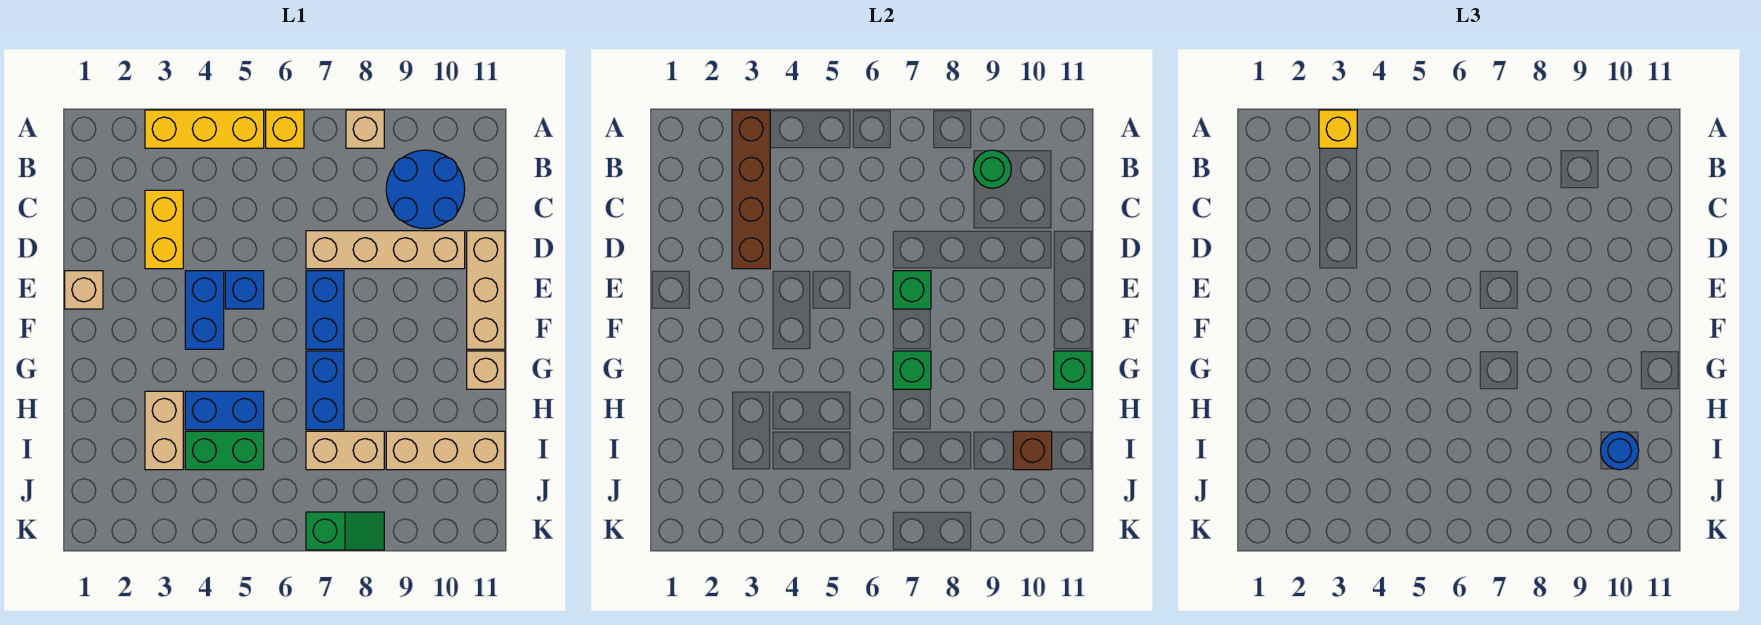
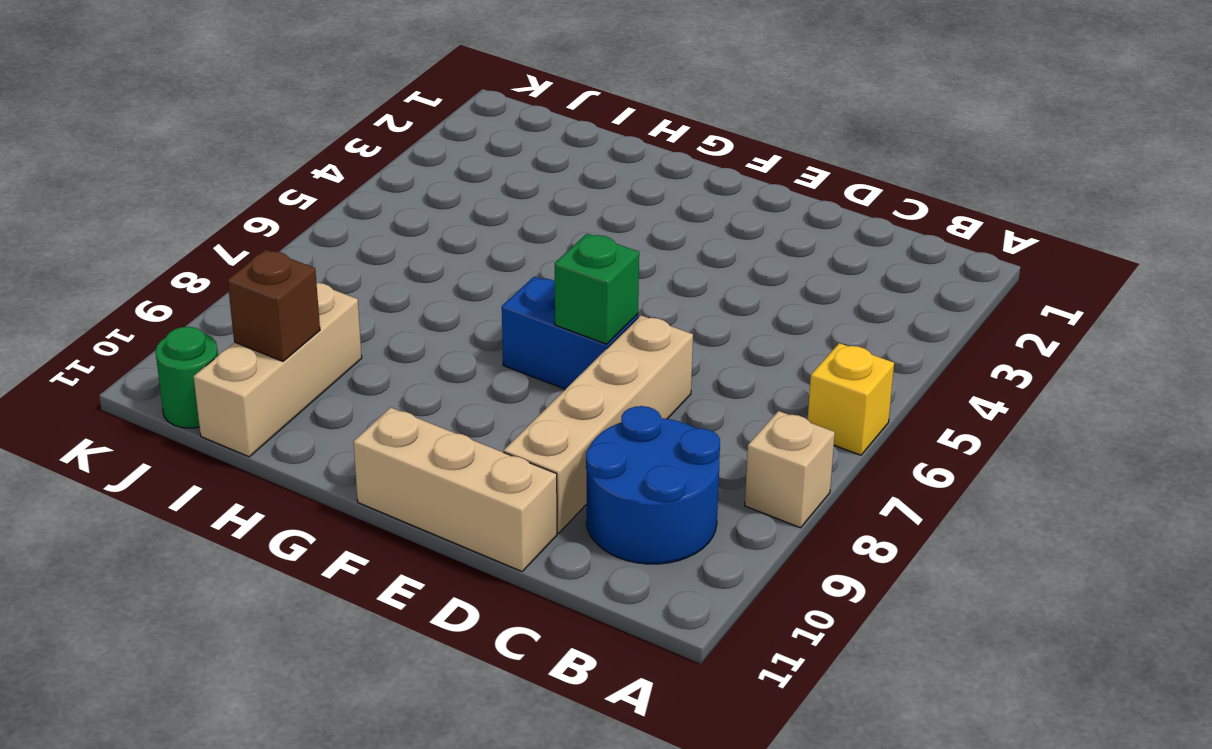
green round brick J11 level 1 -> green round brick B9 level 2
none -> yellow brick A3:A5 level 1
none -> yellow brick C3:D3 level 1
none -> tan brick E1 level 1

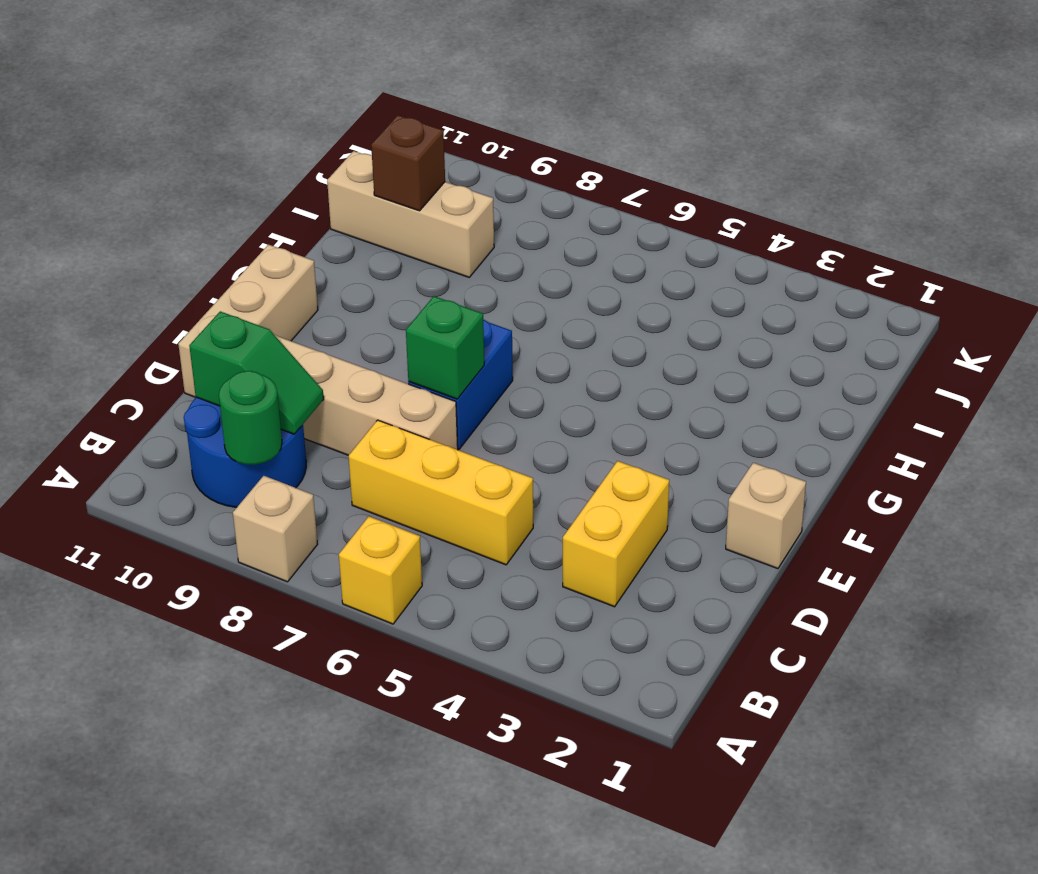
yellow brick C5:C7 level 1 -> yellow brick A3:A5 level 1
green slope C9:C10 level 2 top 10 -> green slope K7:K8 level 1 top 7
none -> blue brick E4:F4 level 1
none -> blue brick E5 level 1
none -> blue brick G7:H7 level 1

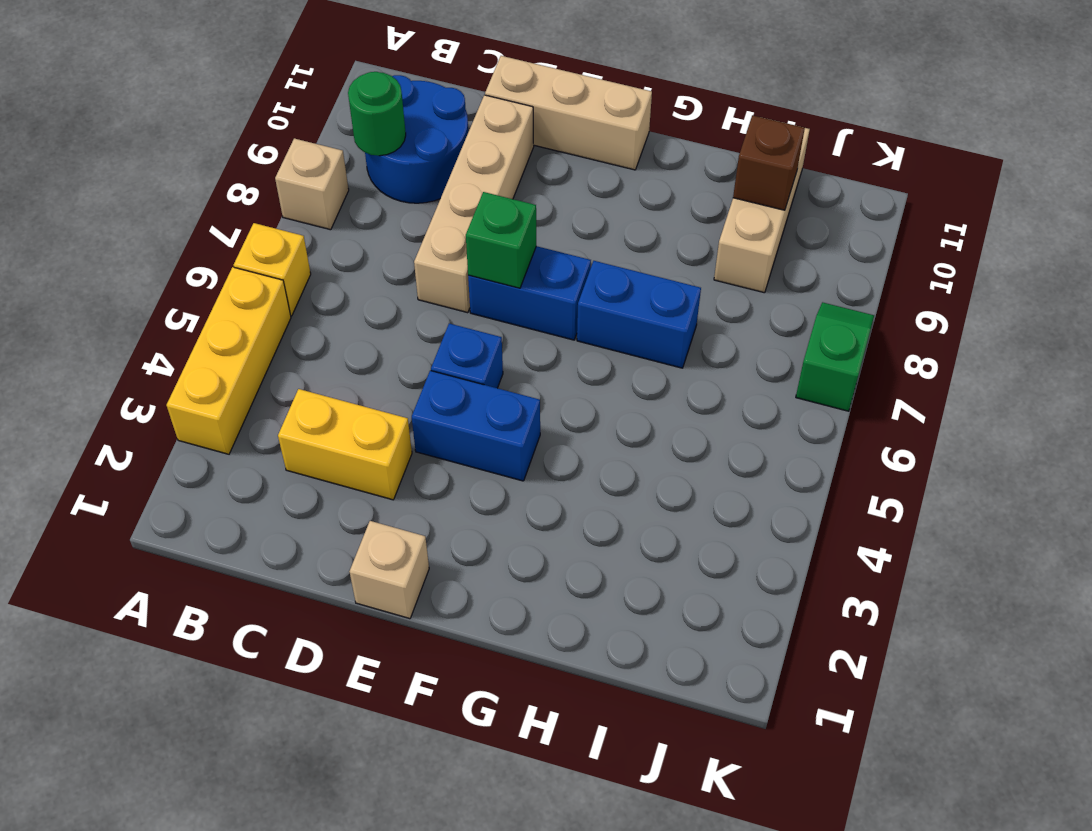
none -> tan brick G11 level 1
none -> tan brick H3:I3 level 1
none -> blue brick H4:H5 level 1

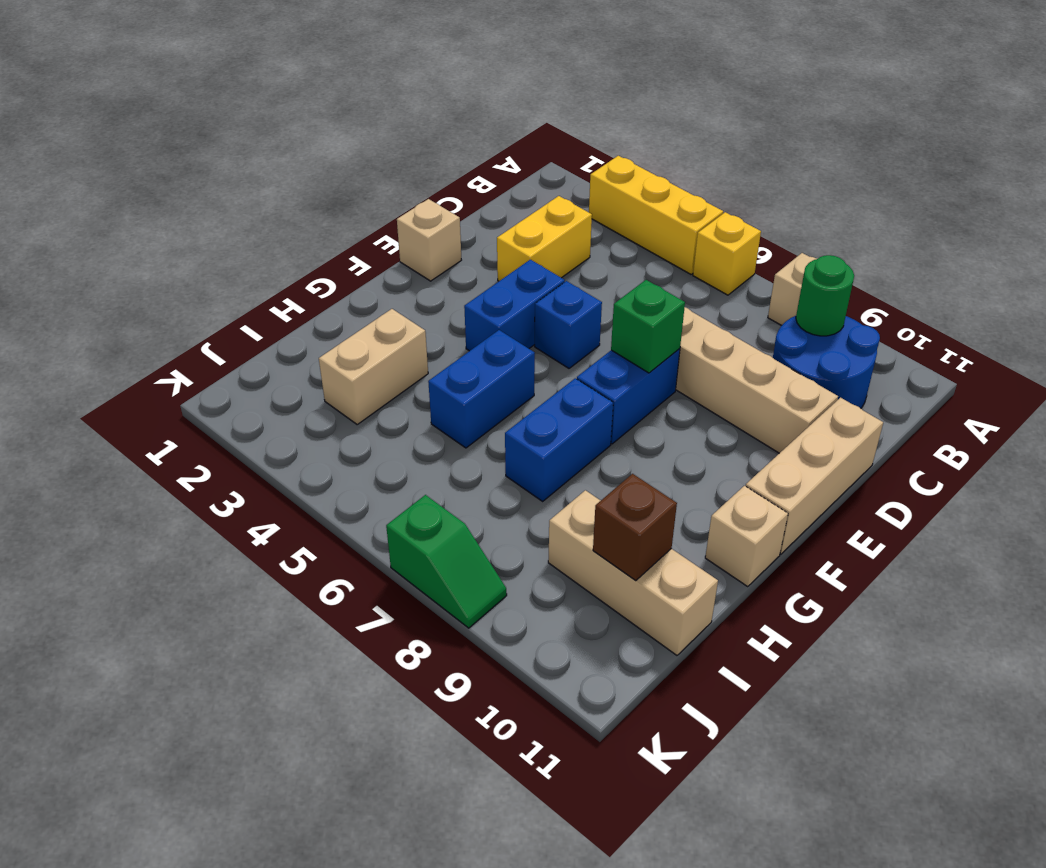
blue brick G5:H5 level 1 -> blue brick H4:H5 level 1
none -> green brick I4:I5 level 1
none -> tan brick I7:I8 level 1
none -> brown brick A3:D3 level 2

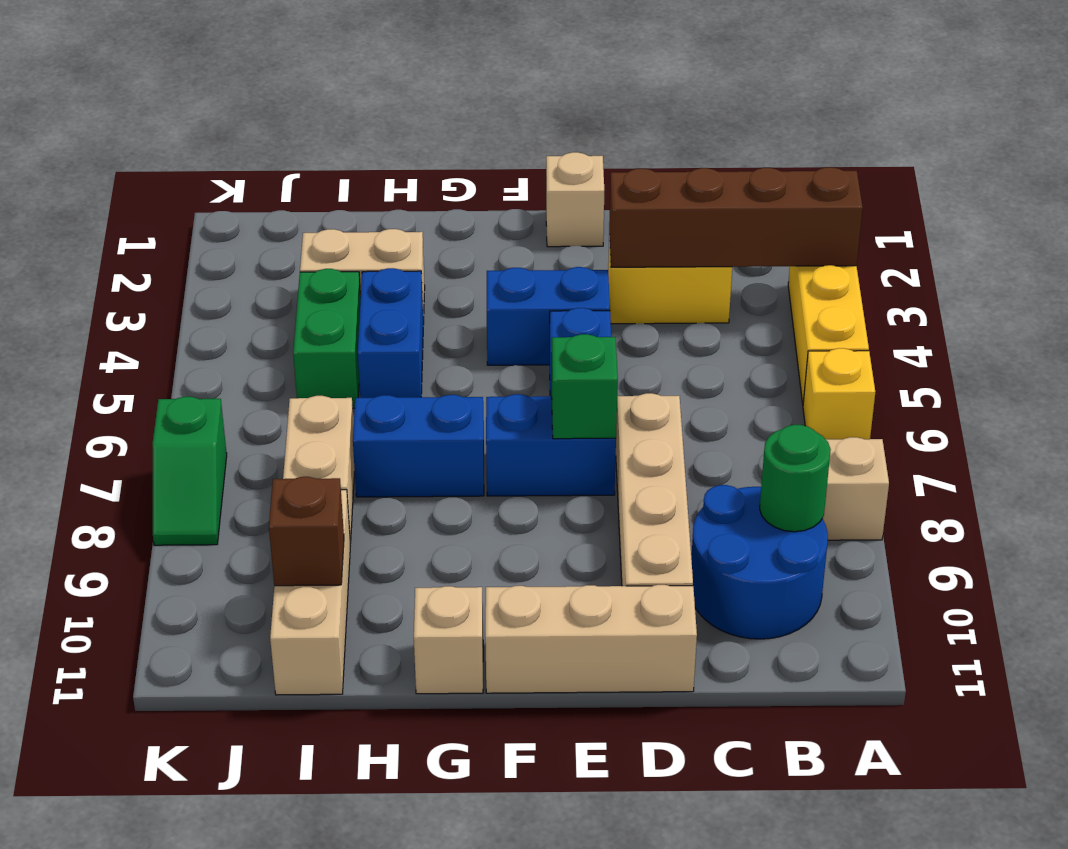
none -> green brick G7 level 2
none -> green brick G11 level 2
none -> yellow brick A3 level 3

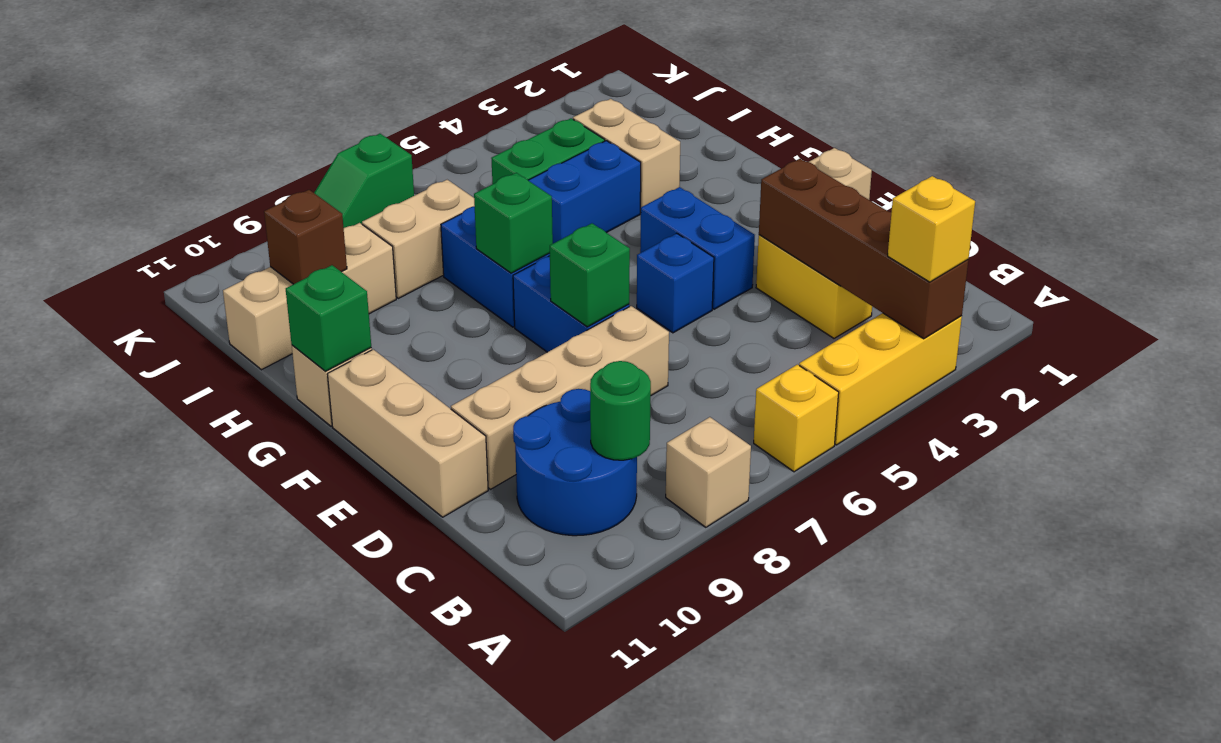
none -> blue round brick I10 level 3

